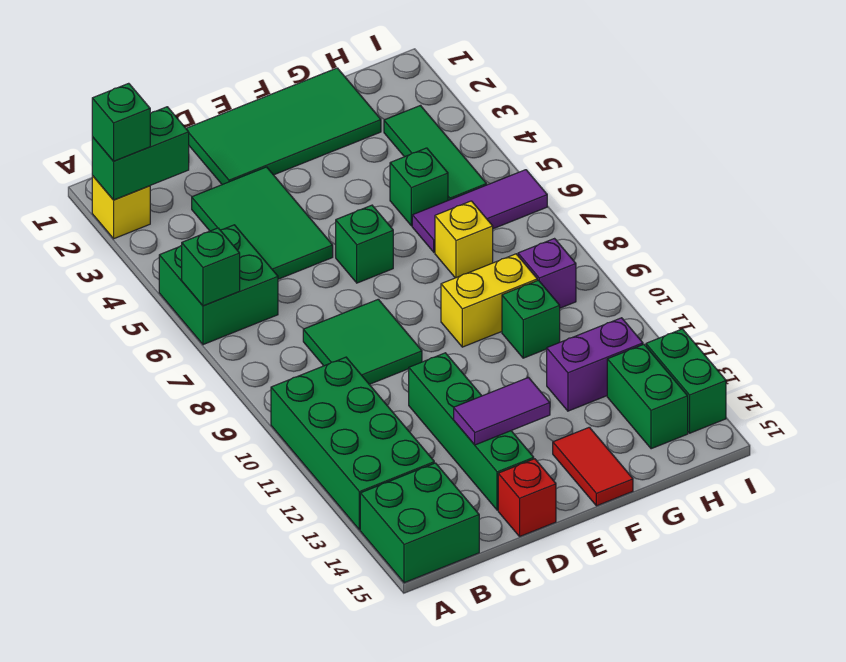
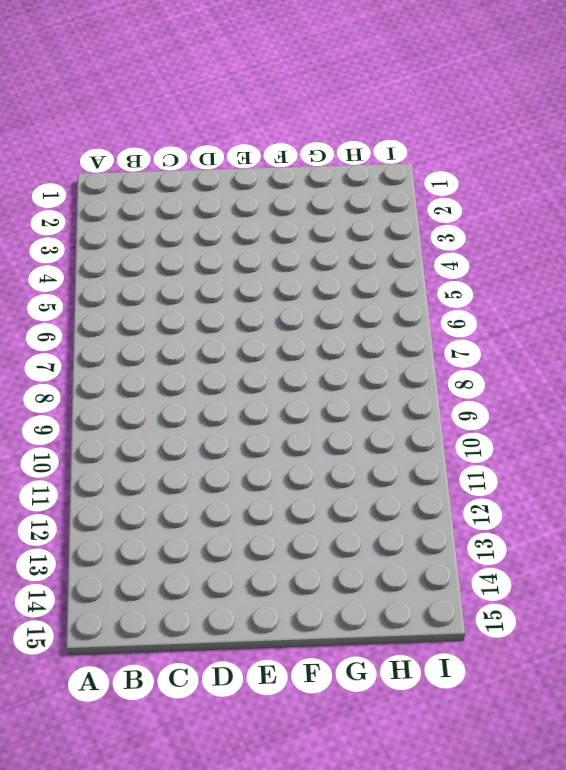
none -> yellow brick A2 level 1
none -> green brick A5:B6 level 1
none -> green brick A10:B13 level 1

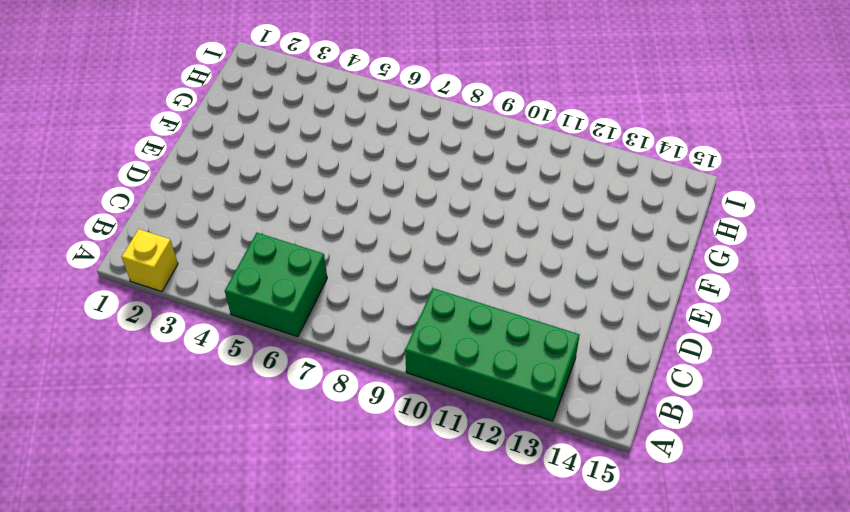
none -> green brick A14:B15 level 1
none -> green tile C3:D5 level 1
none -> green tile C8:D9 level 1

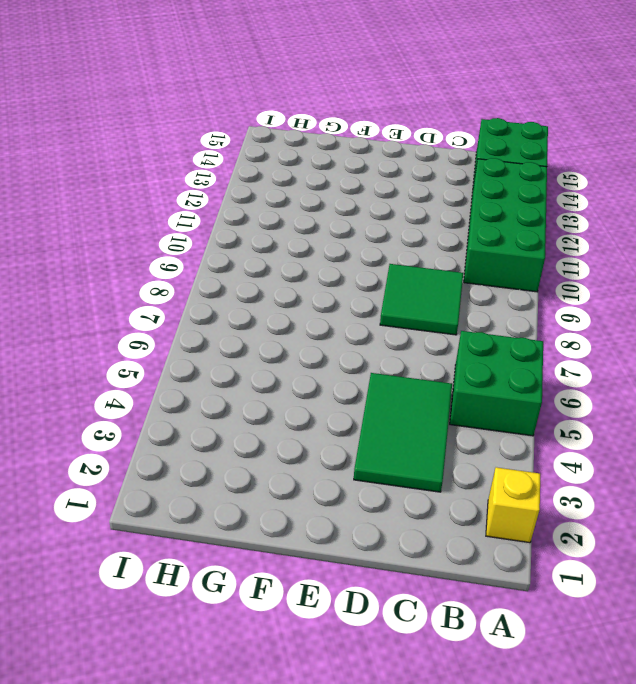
none -> green tile D1:G2 level 1
none -> green brick D11:D14 level 1
none -> red brick D15 level 1

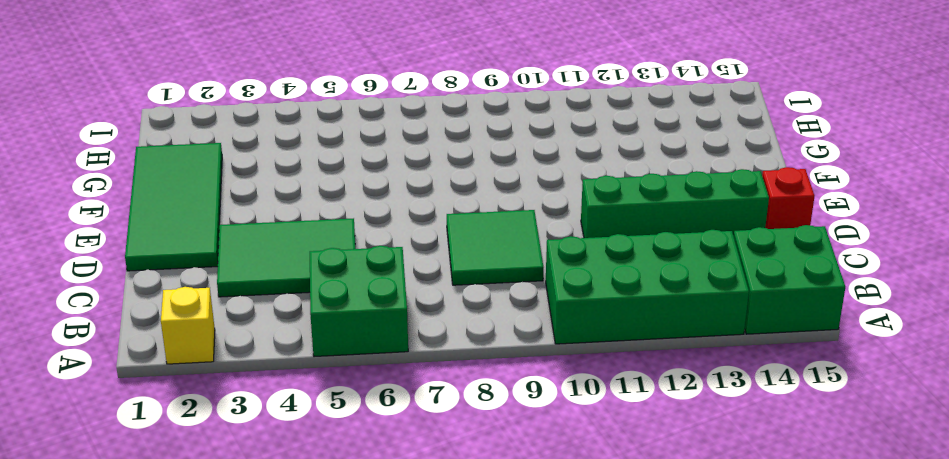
none -> green brick E6 level 1
none -> yellow brick F9:G9 level 1
none -> red tile F14:F15 level 1

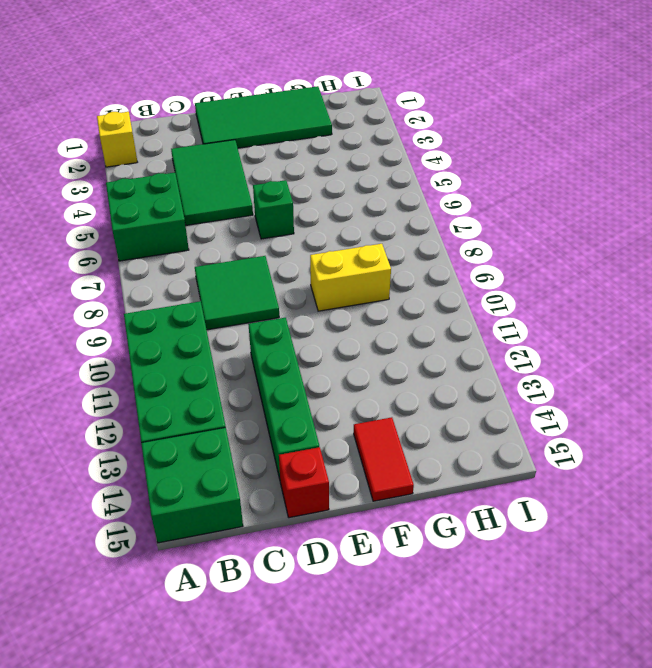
none -> green brick G5 level 1
none -> purple tile G6:I6 level 1
none -> yellow brick G7 level 1

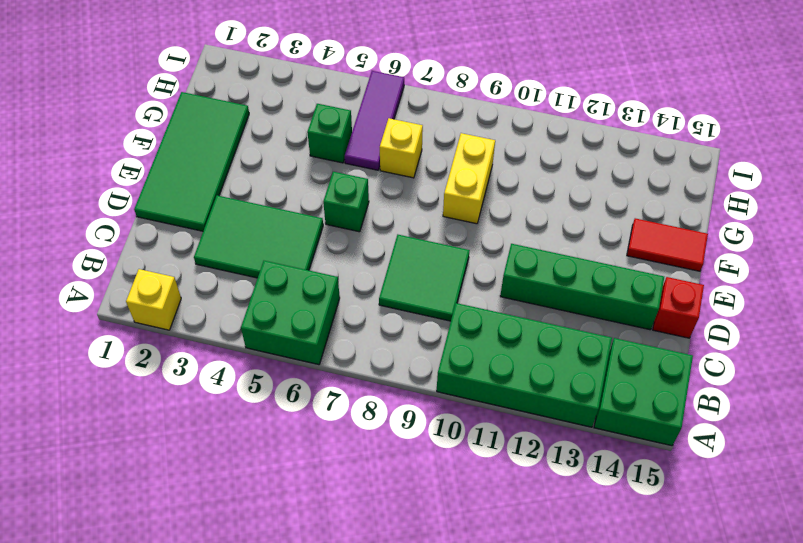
none -> green brick G10 level 1
none -> purple brick G12:H12 level 1
none -> green tile H3:H5 level 1

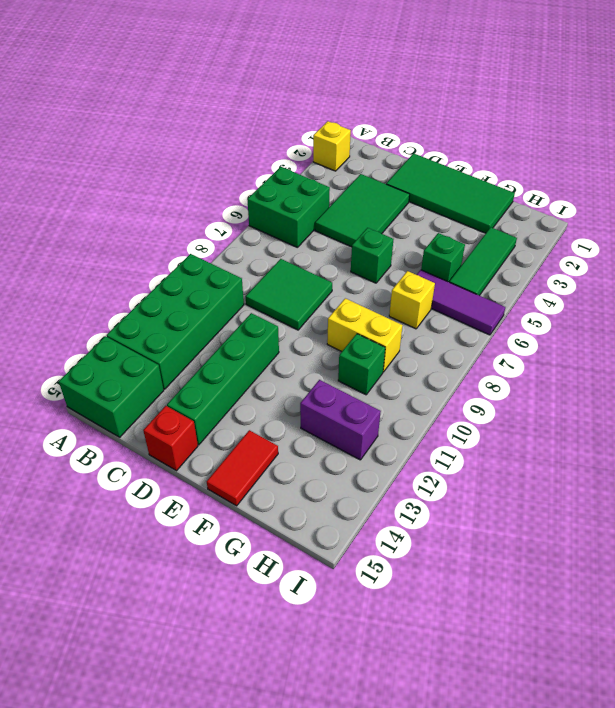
none -> purple brick H9 level 1
none -> green brick H13:H14 level 1
none -> green brick I13:I14 level 1

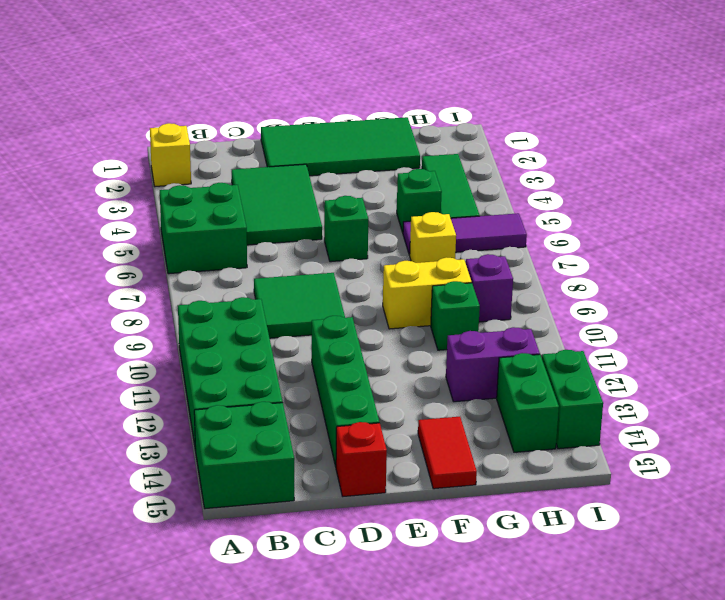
none -> green brick A2:B2 level 2
none -> green brick A6 level 2
none -> purple tile D13:E13 level 2

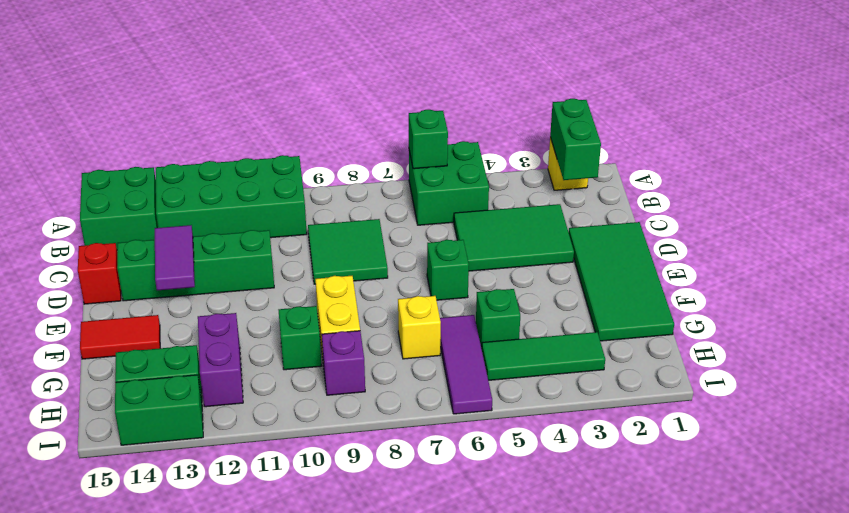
none -> green brick A2 level 3

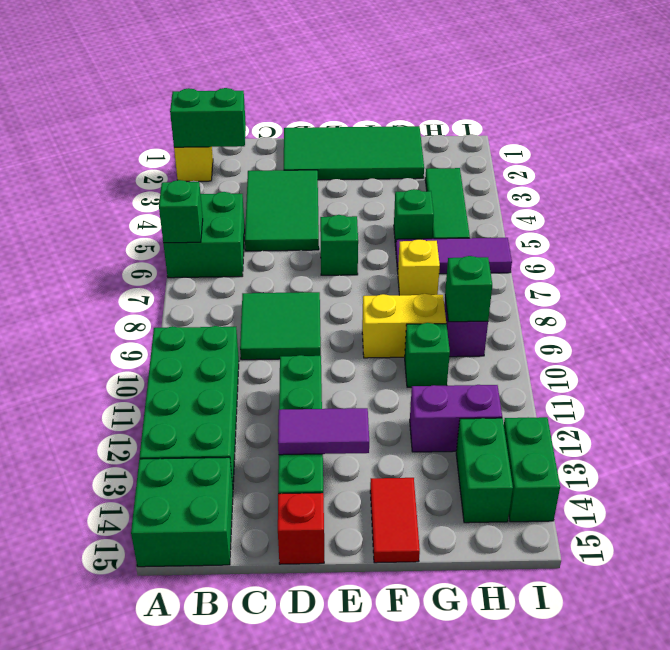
green brick H9 level 2 -> green brick A2 level 3

